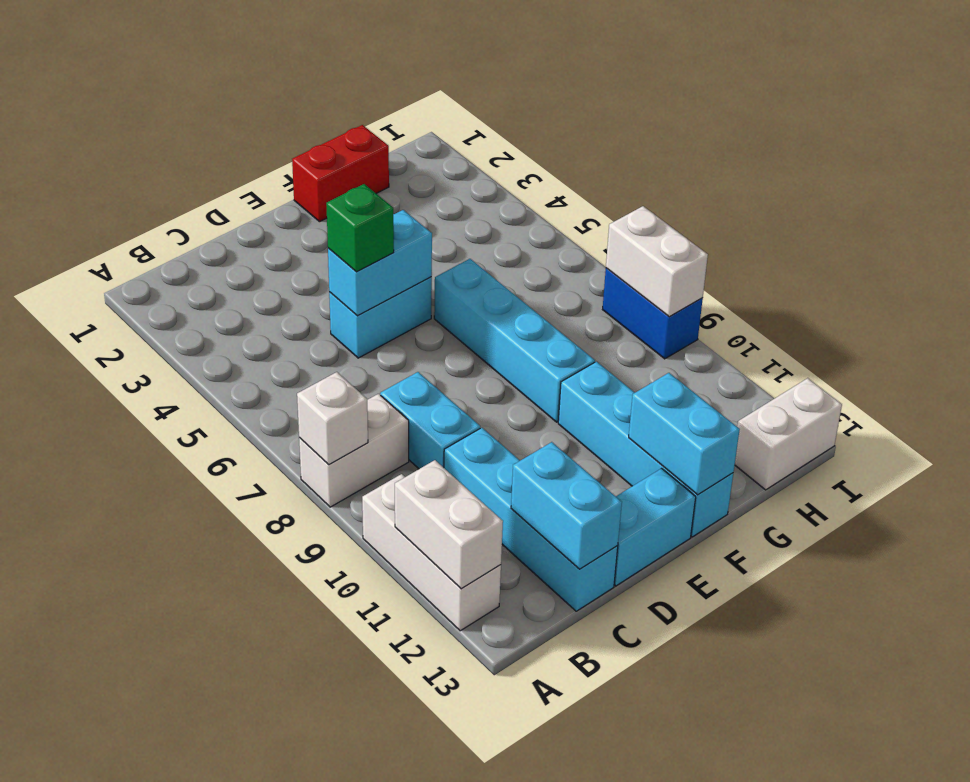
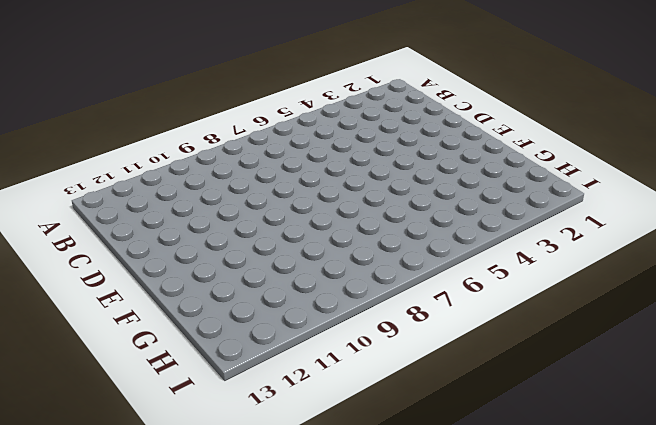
none -> white brick A8:B8 level 1
none -> white brick A10:A12 level 1
none -> cyan brick C8:C9 level 1

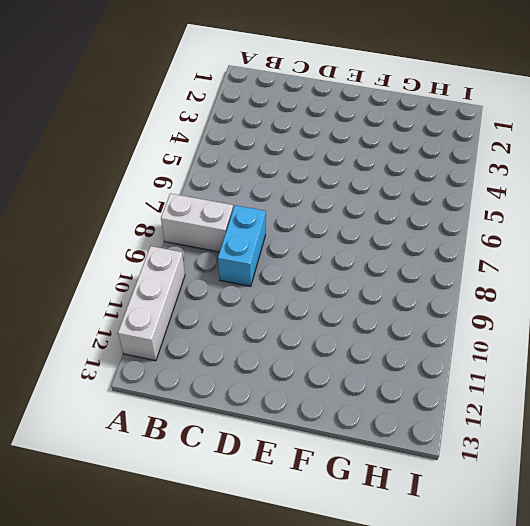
none -> cyan brick C10:C13 level 1
none -> cyan brick D5:E5 level 1
none -> cyan brick D13:E13 level 1

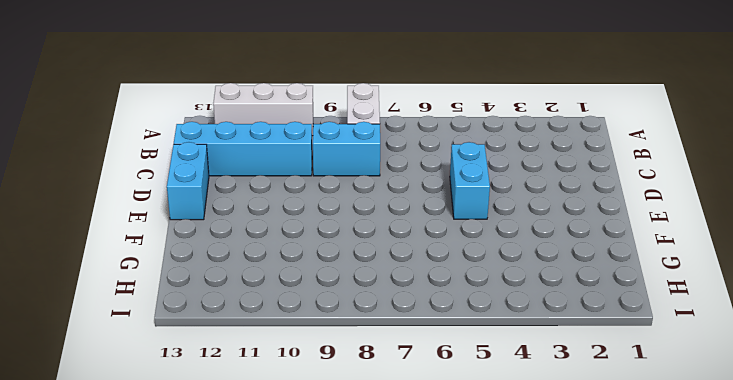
none -> red brick F1:G1 level 1
none -> cyan brick F6:F9 level 1
none -> cyan brick F10:F13 level 1

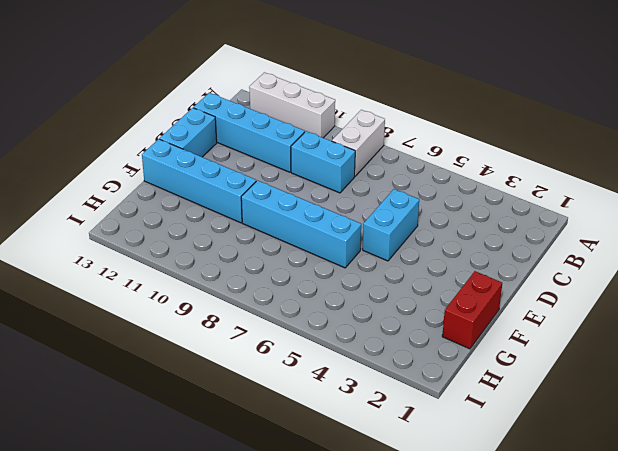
none -> white brick H13:I13 level 1
none -> blue brick I8:I9 level 1
none -> white brick A8 level 2

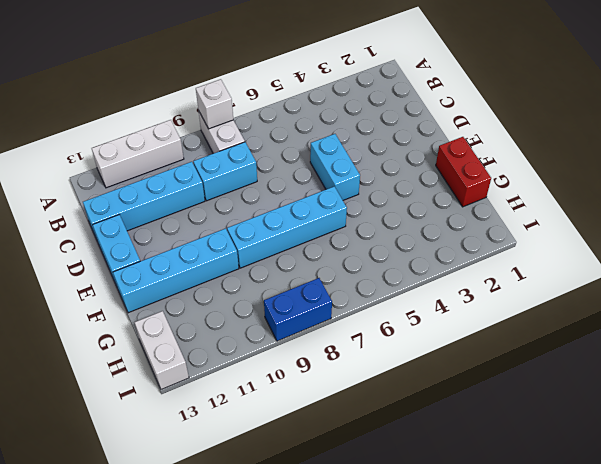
none -> white brick A11:A12 level 2
none -> cyan brick C12:C13 level 2
none -> cyan brick D5:E5 level 2

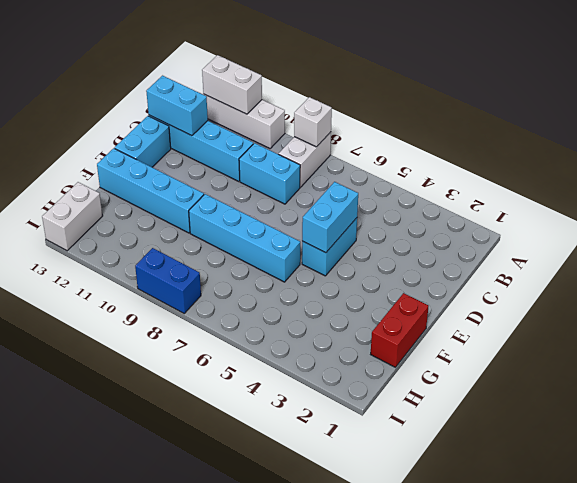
none -> cyan brick F12:F13 level 2
none -> white brick I8:I9 level 2
none -> green brick D5 level 3

